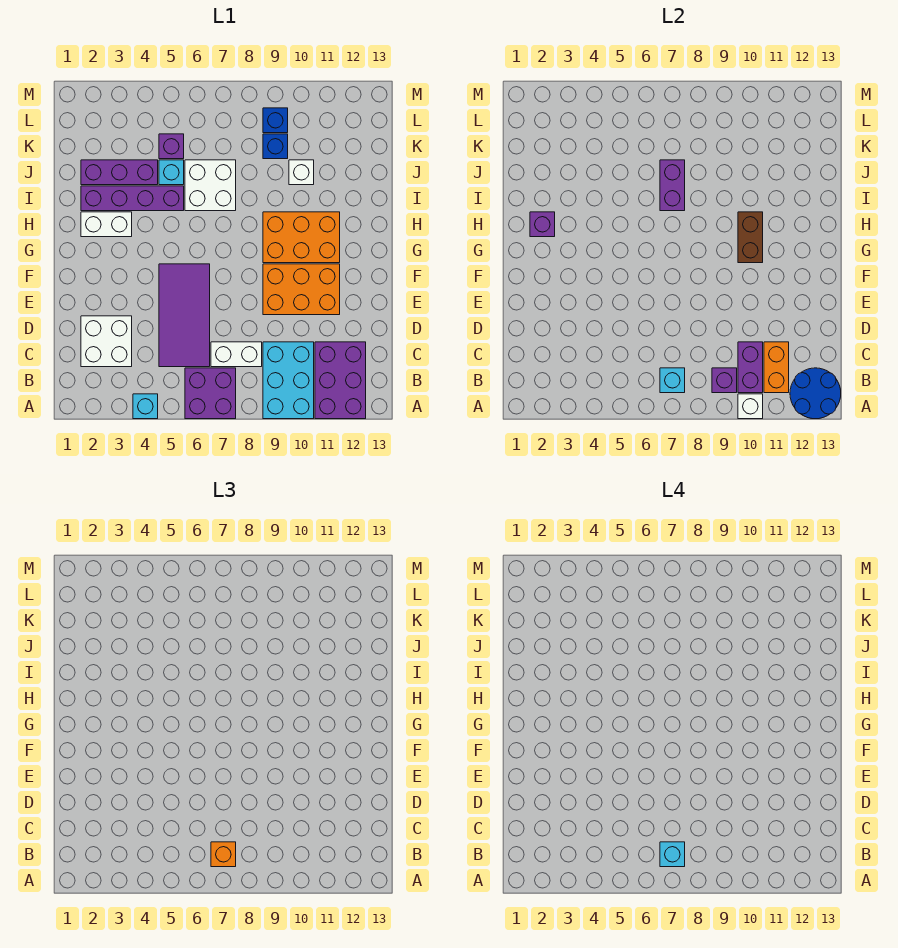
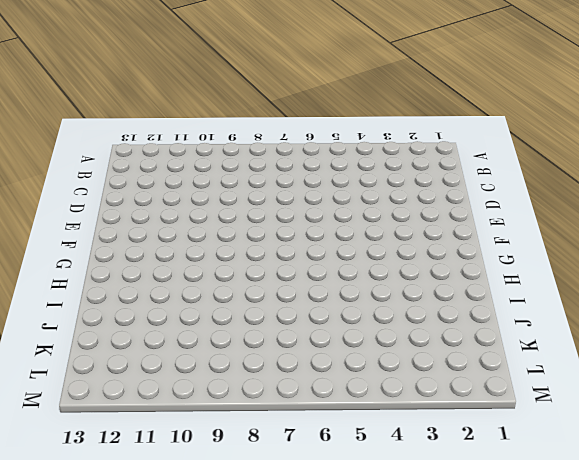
none -> cyan brick A4 level 1
none -> purple brick A6:B7 level 1
none -> cyan brick A9:C10 level 1

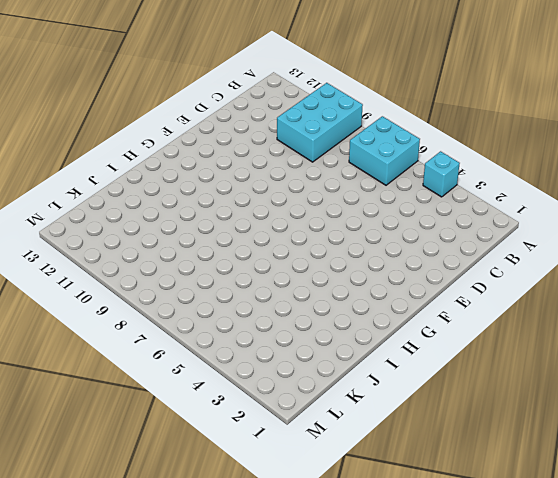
cyan brick A6:B7 level 1 -> purple brick A6:B7 level 1
none -> purple brick A11:C12 level 1
none -> white brick C2:D3 level 1
none -> purple tile C5:F6 level 1

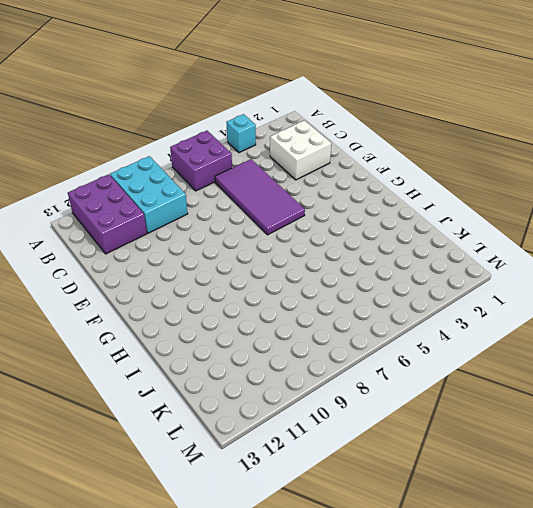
none -> white brick C7:C8 level 1
none -> orange brick E9:F11 level 1
none -> orange brick G9:H11 level 1

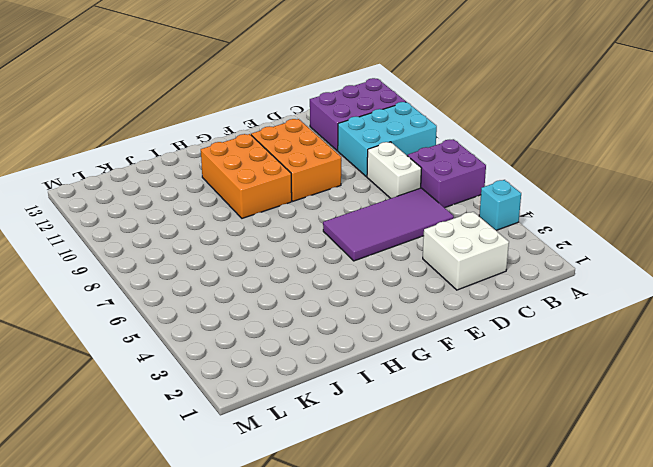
none -> white brick H2:H3 level 1
none -> purple brick I2:I5 level 1
none -> white brick I6:J7 level 1

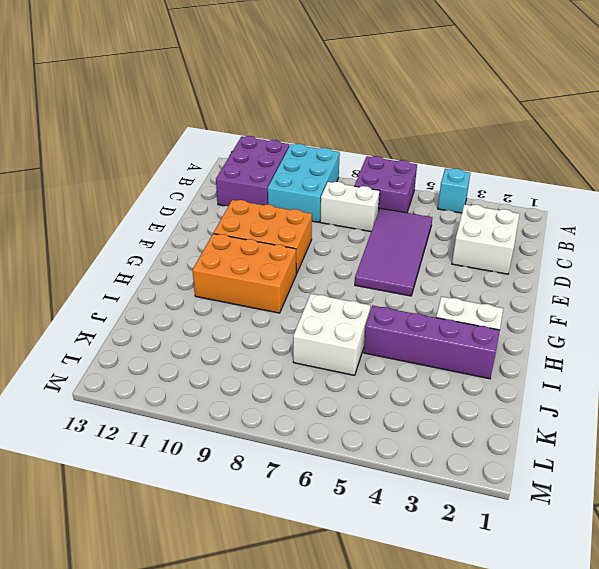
none -> purple brick J2:J4 level 1
none -> cyan brick J5 level 1
none -> white brick J10 level 1

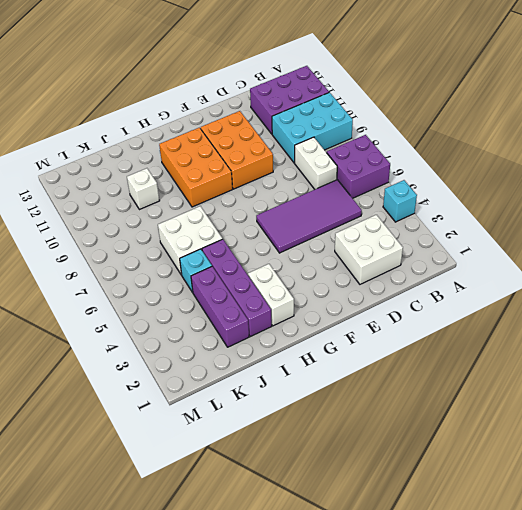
none -> purple brick K5 level 1
none -> blue brick K9 level 1
none -> blue brick L9 level 1

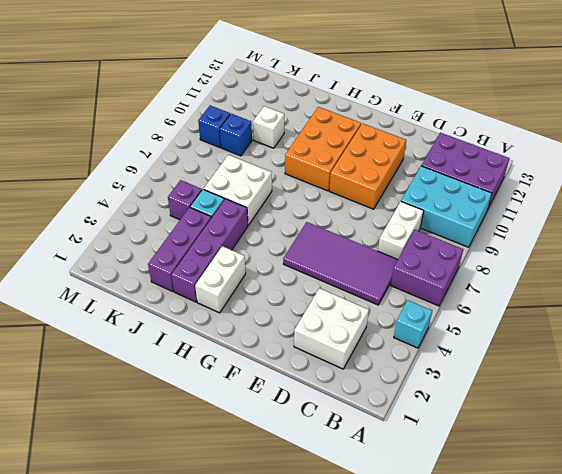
none -> white brick A10 level 2
none -> blue round brick A12:B13 level 2
none -> cyan brick B7 level 2

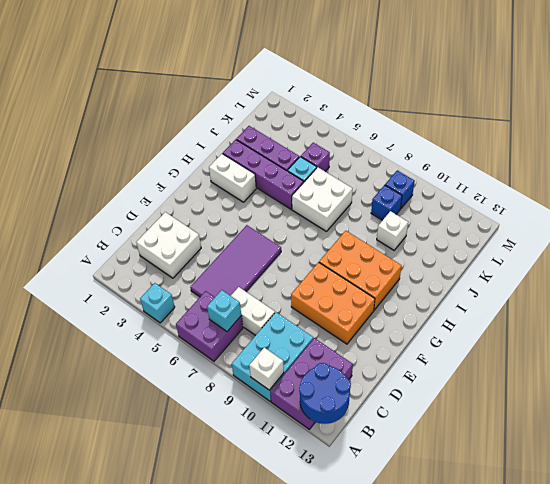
none -> purple brick B9 level 2
none -> purple brick B10:C10 level 2
none -> orange brick B11:C11 level 2

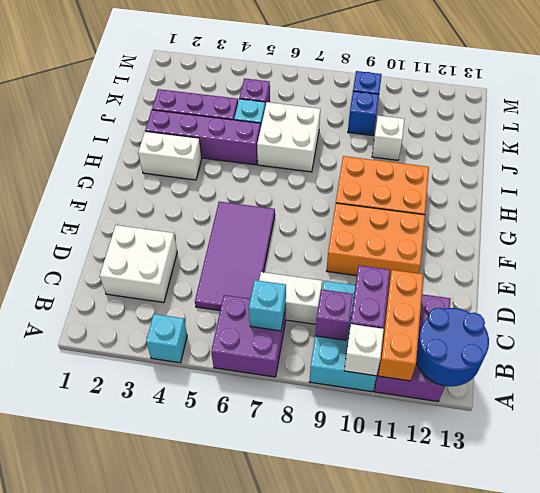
orange brick A11:C11 level 2 -> orange brick B11:C11 level 2
none -> brown brick G10:H10 level 2
none -> purple brick H2 level 2
none -> purple brick I7:J7 level 2

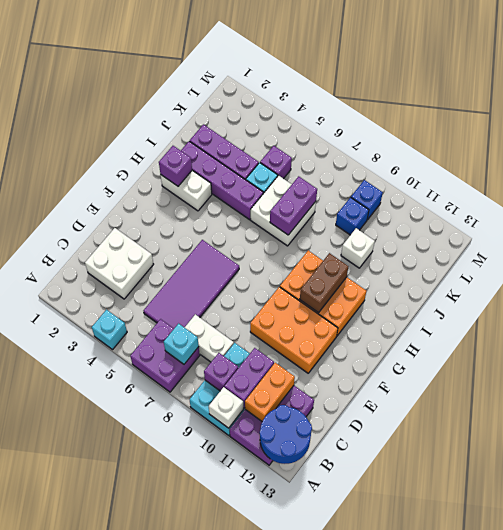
none -> orange brick B7 level 3
none -> cyan brick B7 level 4

